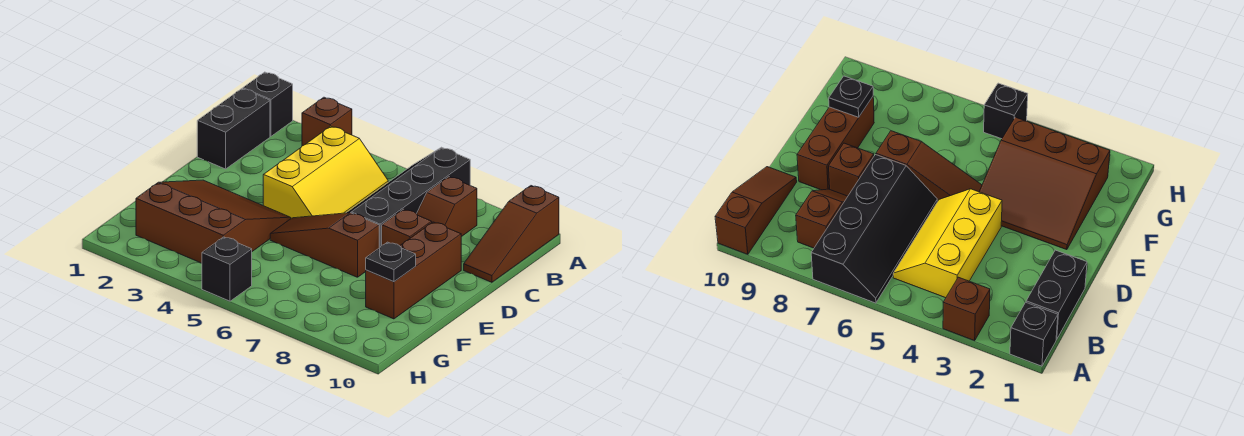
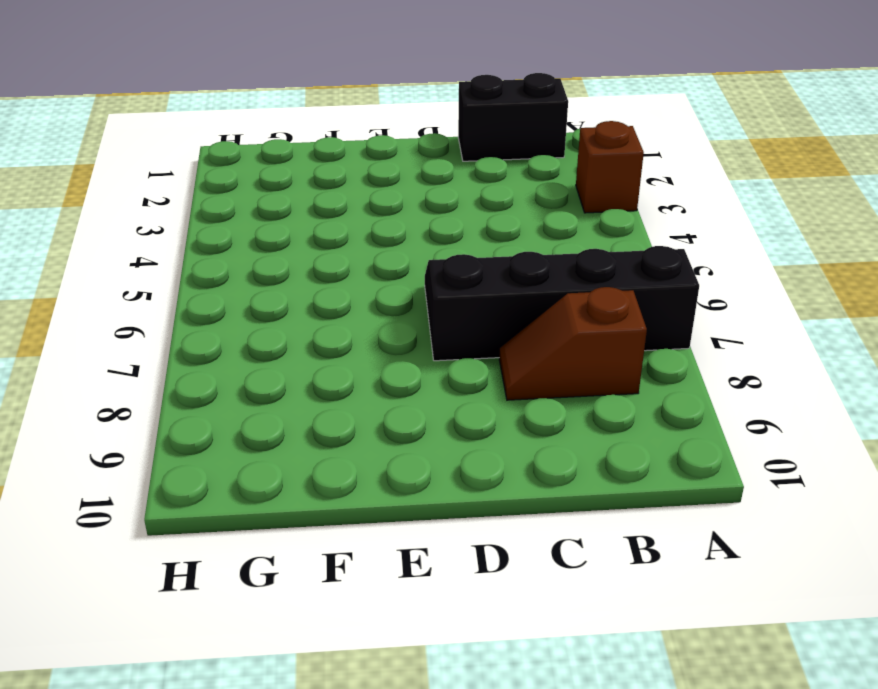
none -> black brick A1 level 1
none -> brown slope A10:C10 level 1 top A
none -> yellow slope B4:D5 level 1 top 4

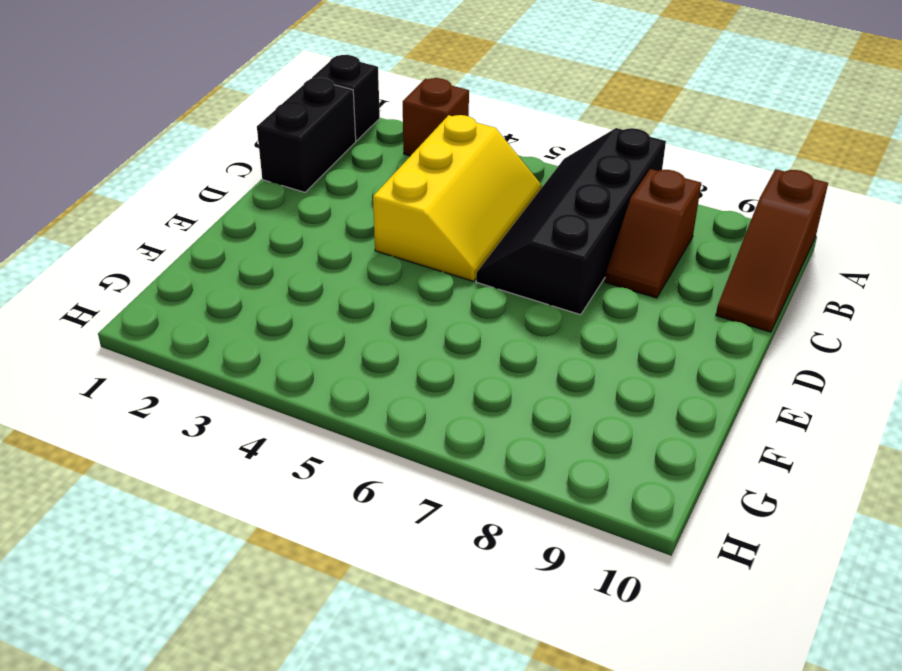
none -> brown brick D8 level 1
none -> brown brick D9:F9 level 1
none -> brown slope E2:G4 level 1 top G

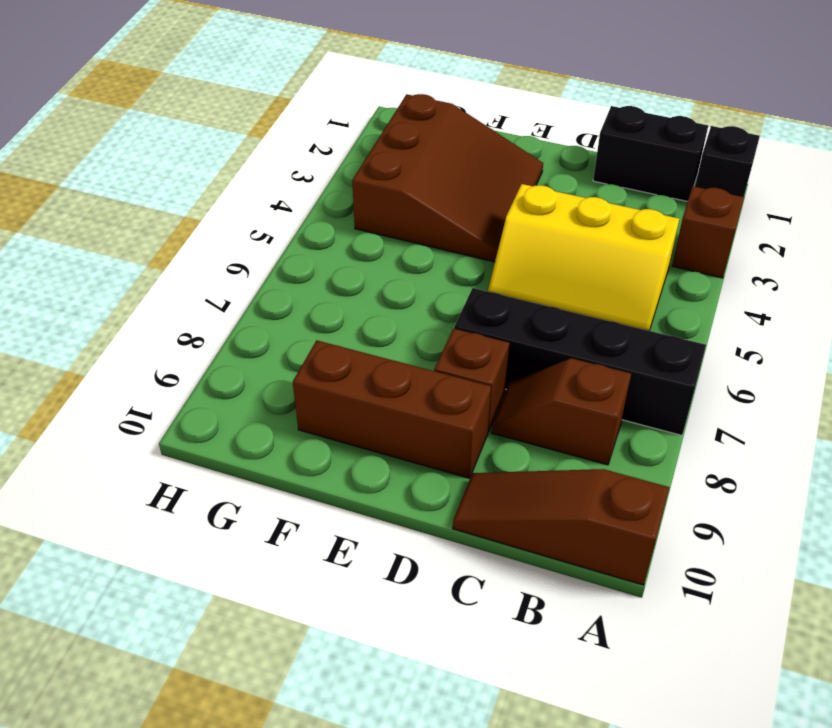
none -> brown slope E5:E7 level 1 top 7
none -> black brick H5 level 1
none -> black plate F9 level 2

